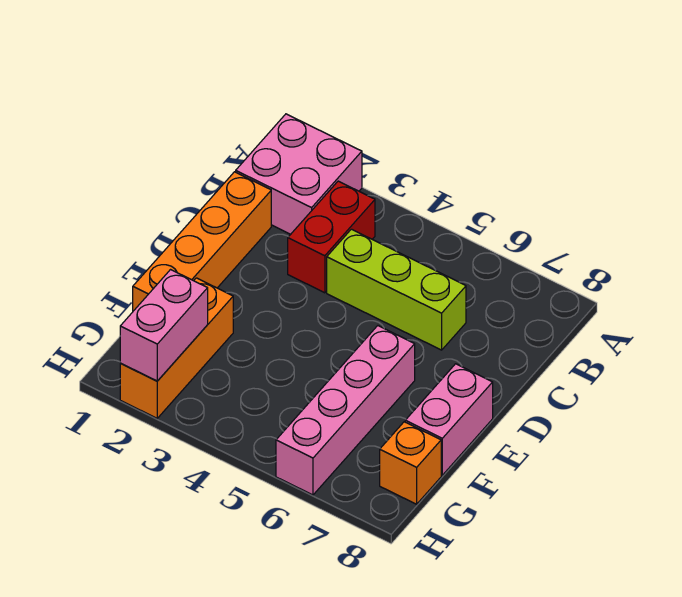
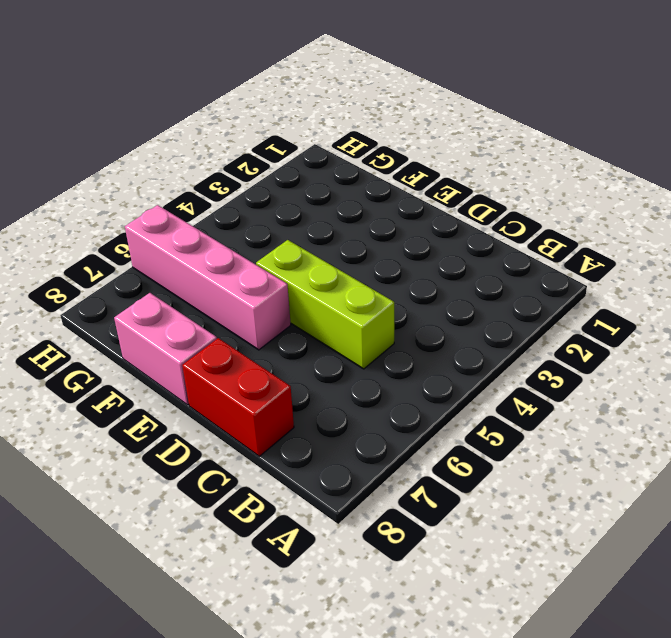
lime brick C5:E5 level 1 -> lime brick C4:C6 level 1
red brick C8:D8 level 1 -> red brick B3:C3 level 1
none -> pink brick A1:B2 level 1
none -> orange brick C1:F1 level 1

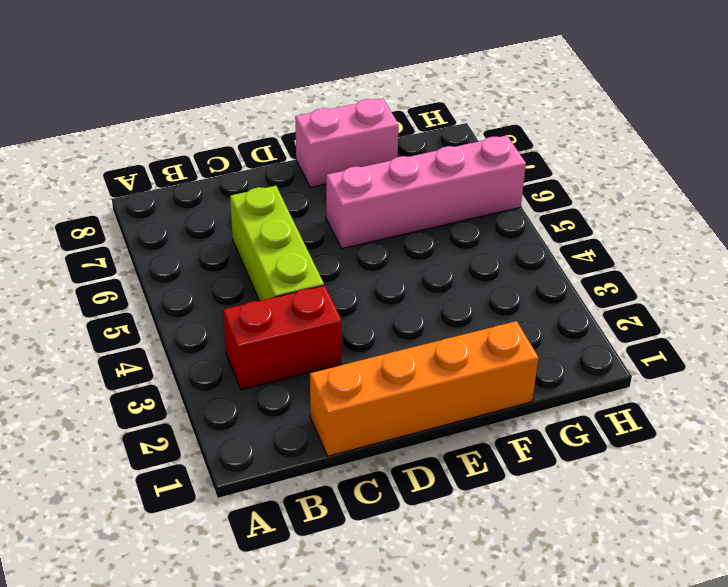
none -> pink brick A1:B2 level 1
none -> orange brick F2:H2 level 1

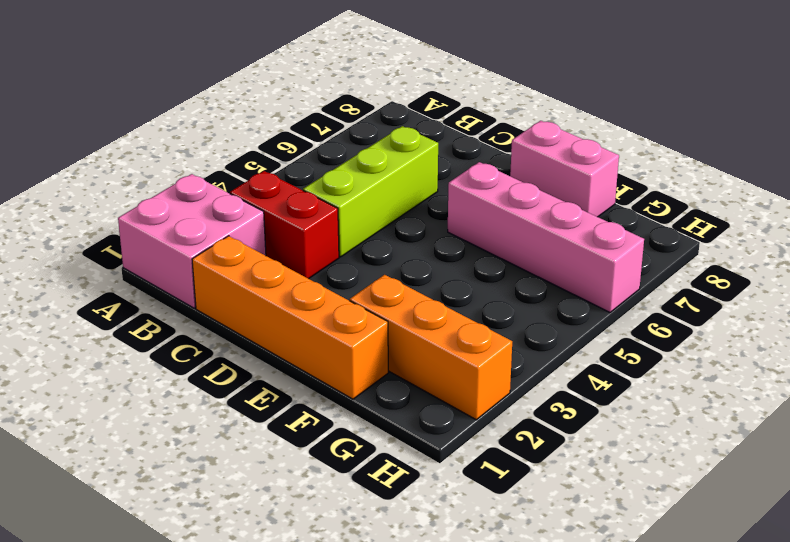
none -> orange brick G8 level 1
none -> pink brick G2:H2 level 2

